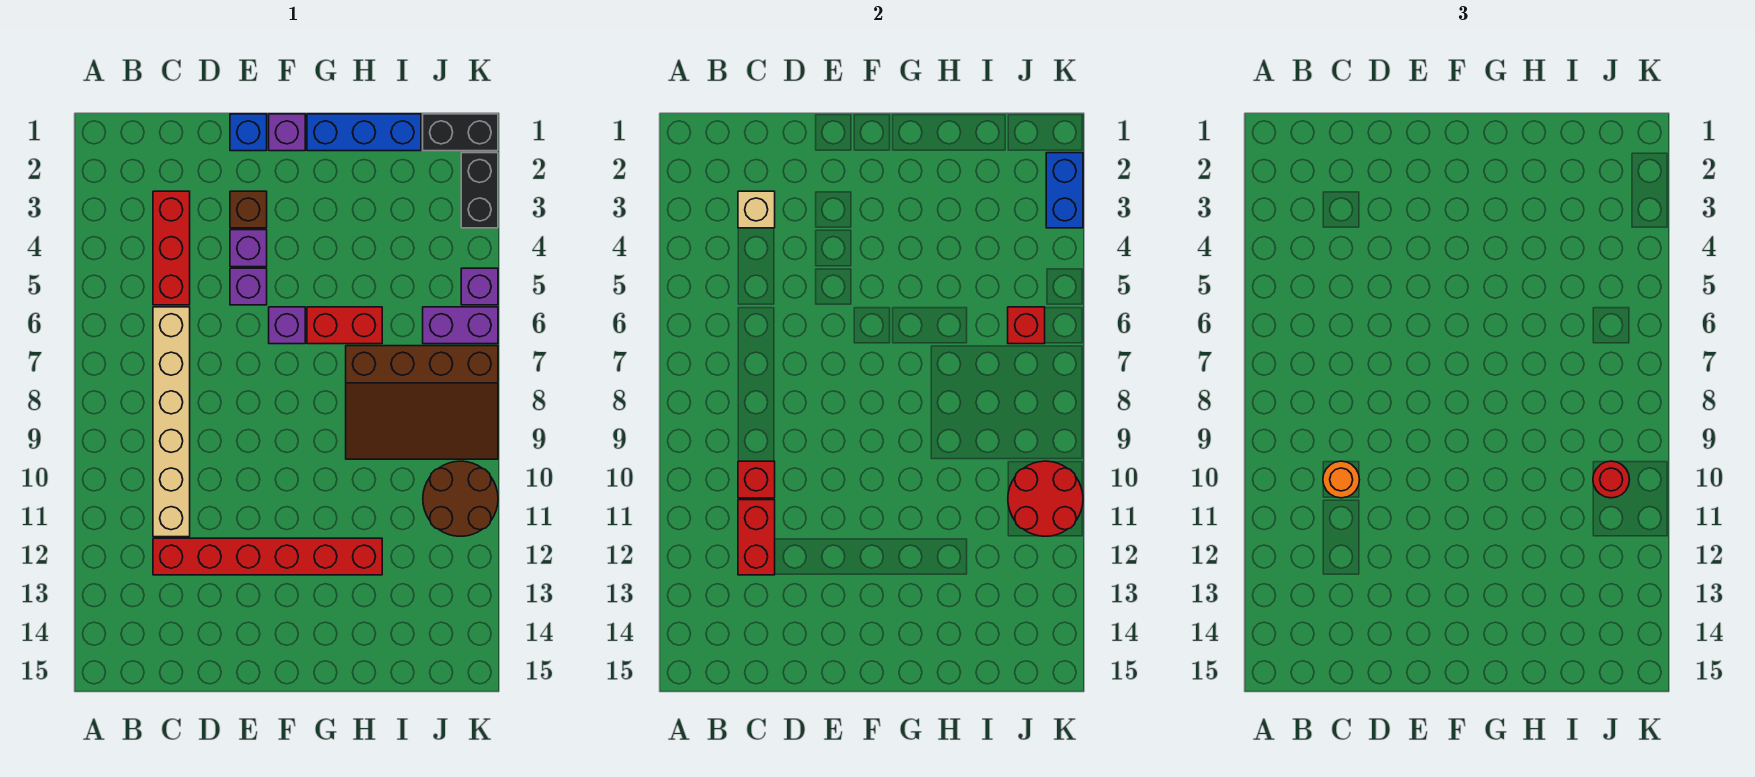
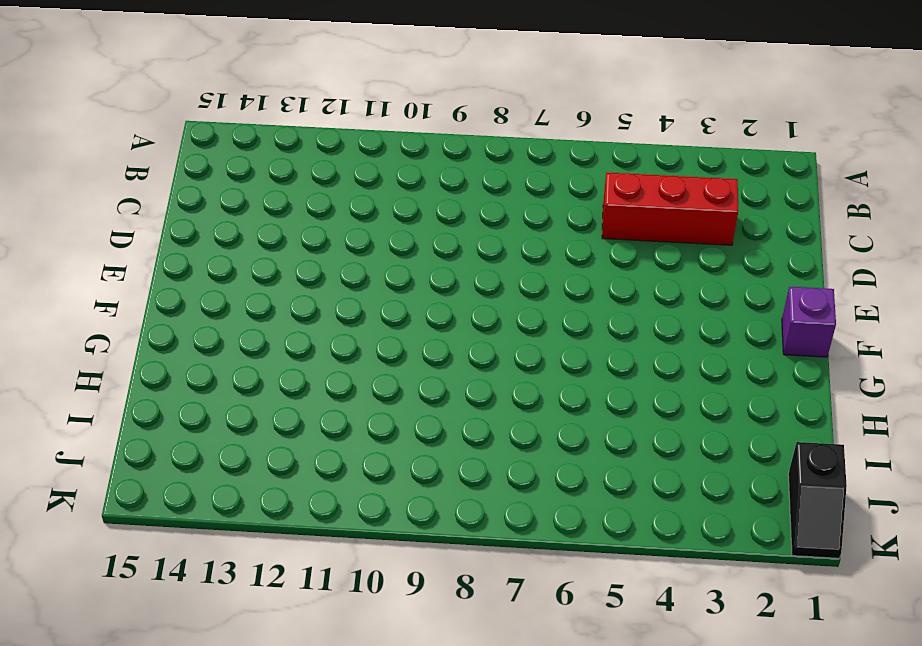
black slope J1:K1 level 1 top J -> black brick J1:K1 level 1
none -> tan brick C6:C11 level 1
none -> red brick C12:H12 level 1
none -> blue brick E1 level 1

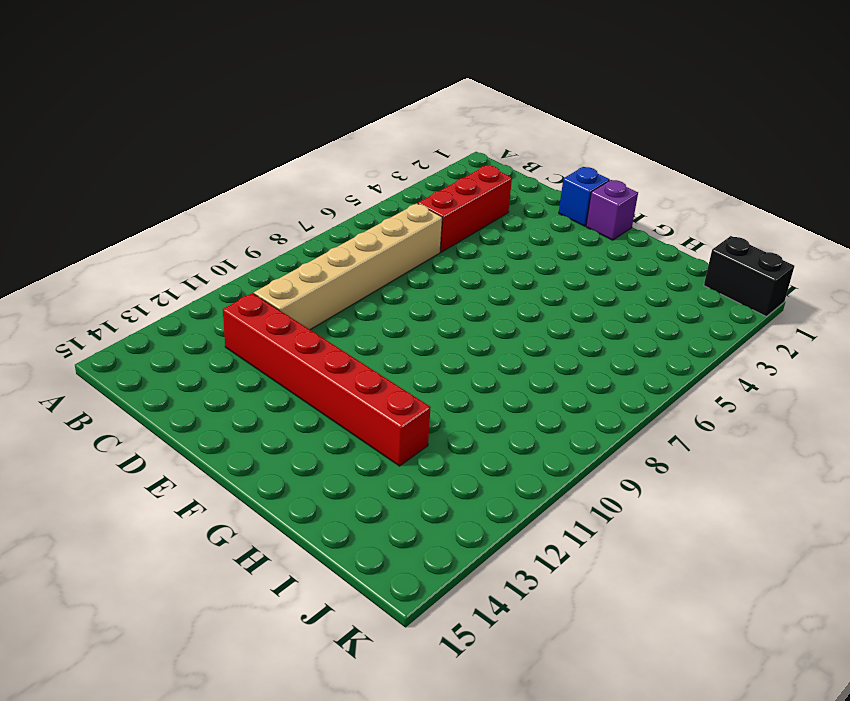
none -> brown brick E3 level 1
none -> purple brick E4 level 1
none -> purple brick E5 level 1

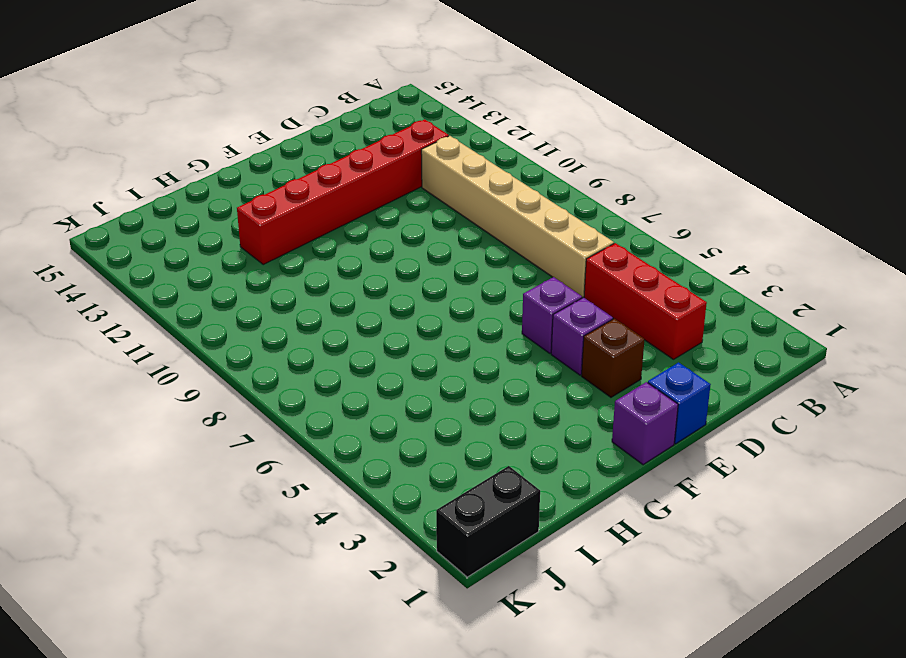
none -> purple brick F6 level 1
none -> blue brick G1:I1 level 1
none -> red brick G6:H6 level 1

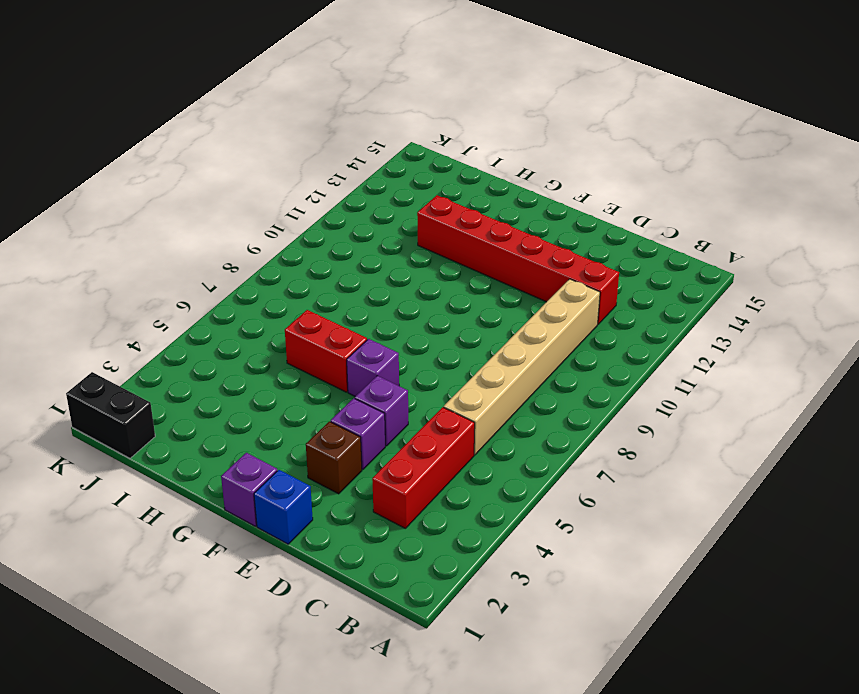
none -> blue brick G1:I1 level 1
none -> brown slope H7:K9 level 1 top 7
none -> purple brick J6:K6 level 1

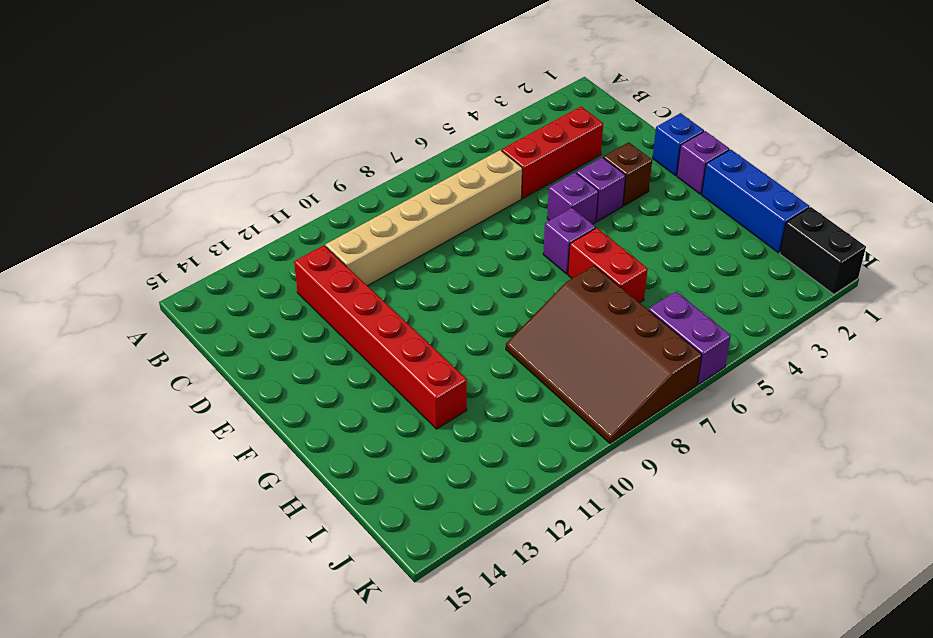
none -> brown round brick J10:K11 level 1
none -> black brick K2:K3 level 1
none -> purple brick K5 level 1

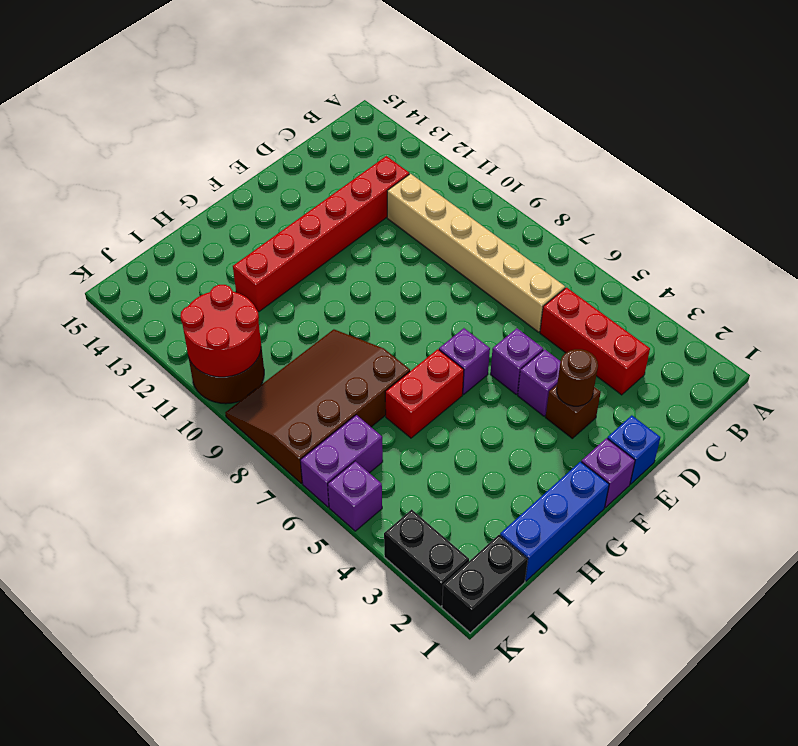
brown round brick E3 level 2 -> none
none -> tan brick C3 level 2
none -> red brick C10 level 2
none -> red brick C11:C12 level 2

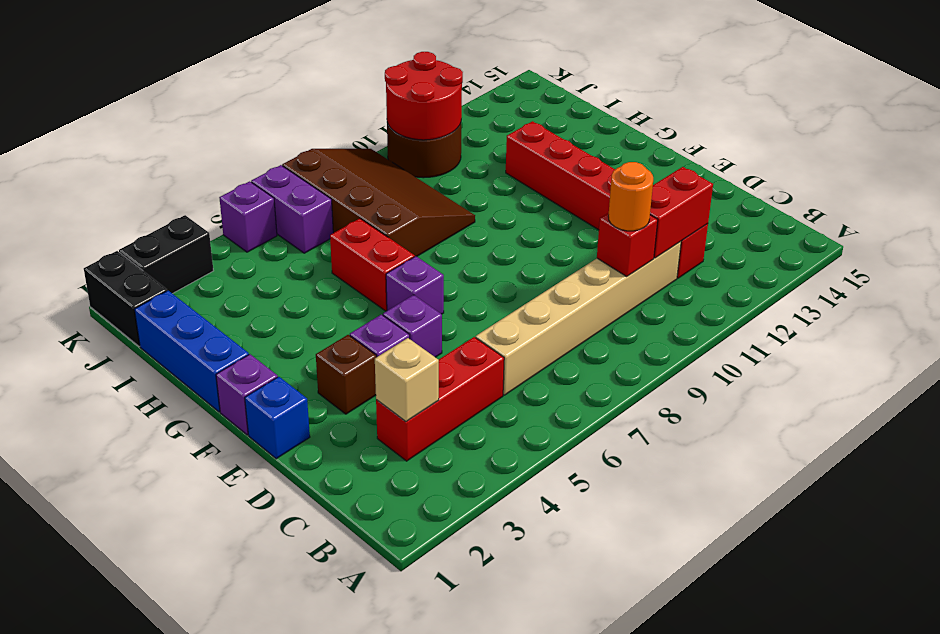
none -> red brick J6 level 2
none -> blue brick K2:K3 level 2
none -> red round brick J10 level 3

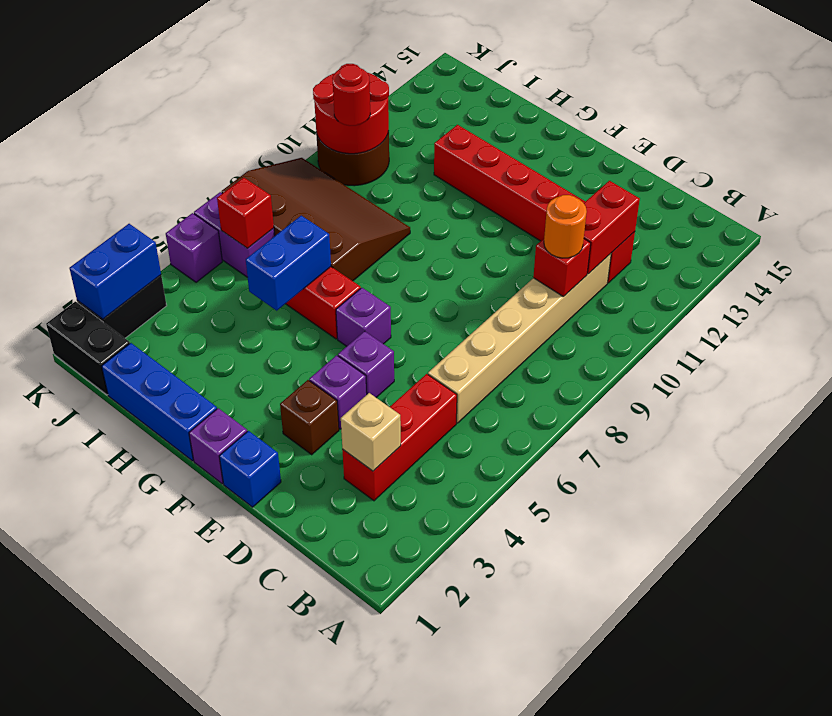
blue brick H5:H6 level 2 -> none

